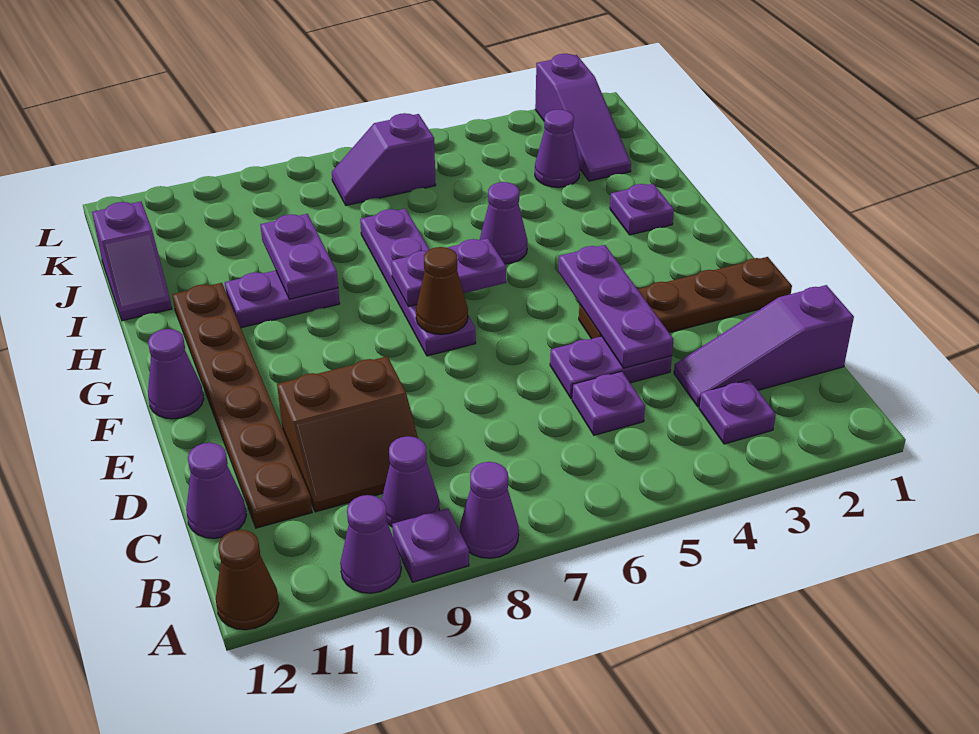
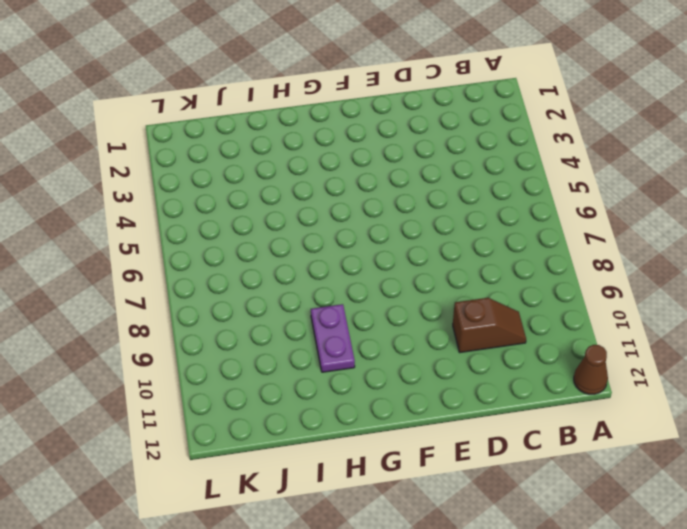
brown slope C10:D10 level 1 top D -> brown slope C9:D10 level 1 top D
none -> purple cone A8 level 1
none -> purple plate A9 level 1
none -> purple cone A10 level 1

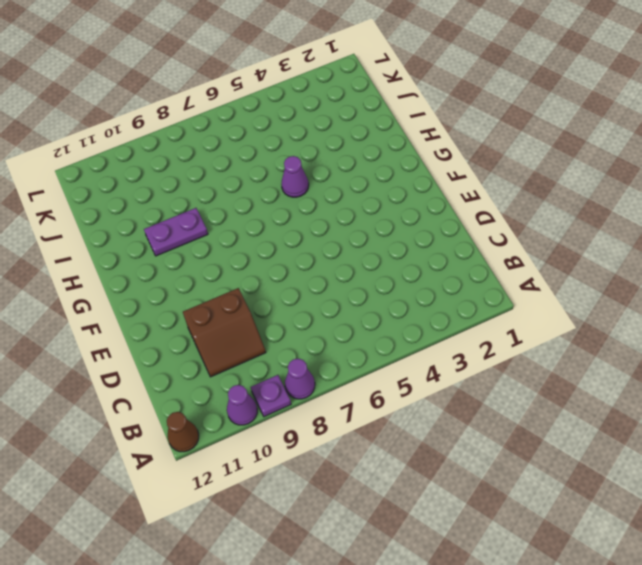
none -> purple plate B3 level 1
none -> purple cone B9 level 1
none -> purple slope C1:C3 level 1 top 1

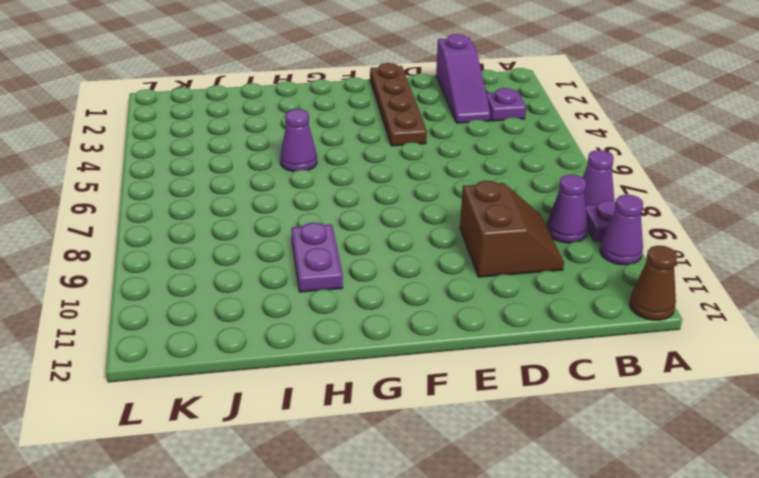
none -> purple plate C5 level 1
none -> brown plate C11:H11 level 1
none -> purple cone C12 level 1

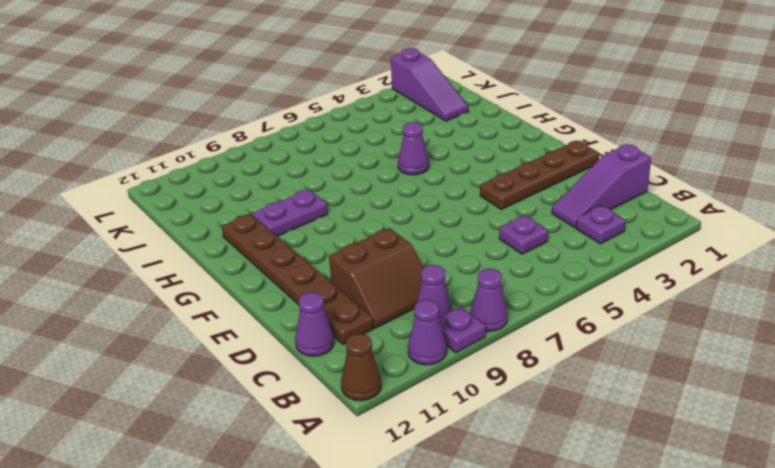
none -> purple plate D4:D5 level 1
none -> purple plate F7:I7 level 1
none -> purple cone F12 level 1

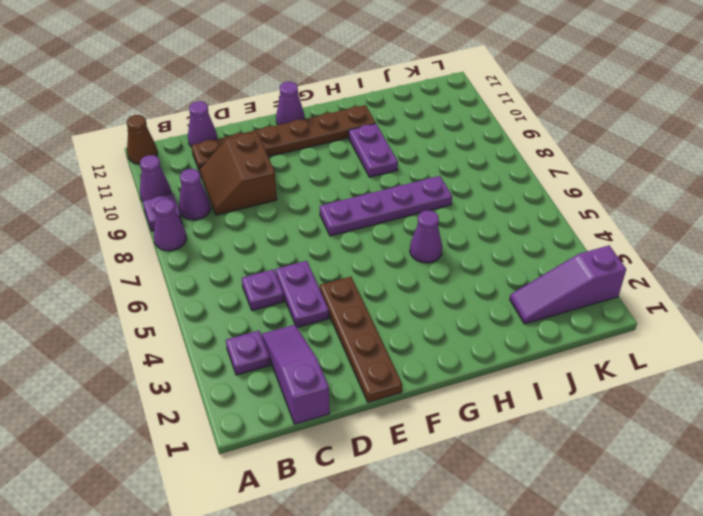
none -> purple plate H2 level 1
none -> purple slope I12:J12 level 1 top J
none -> purple cone J3 level 1

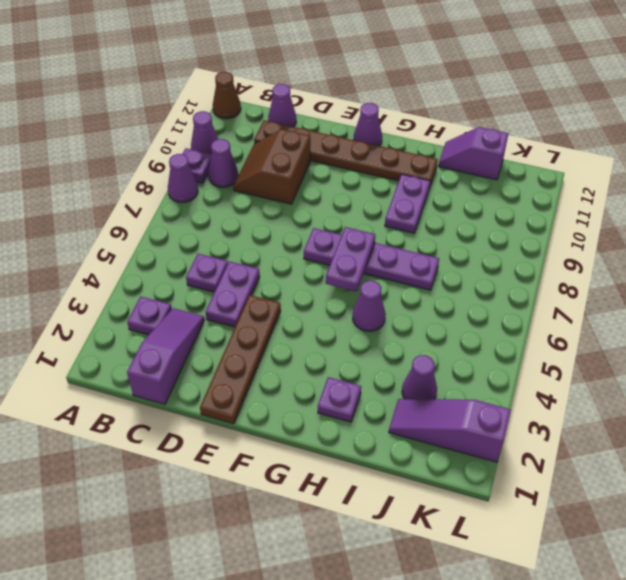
none -> purple slope K6:K7 level 1 top 6
none -> purple plate D4:F4 level 2
none -> brown cone F7 level 2

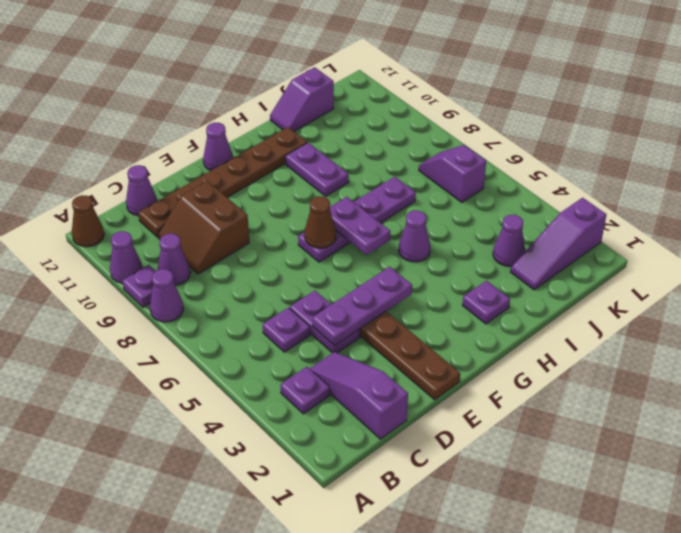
none -> purple plate H9:I9 level 2

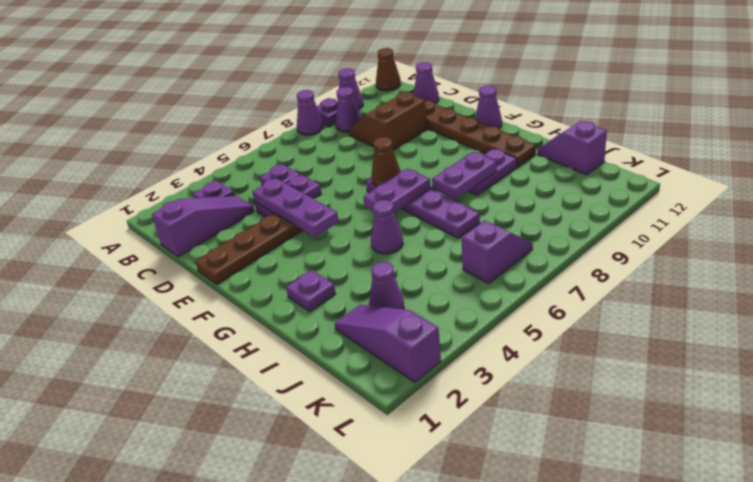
purple plate H8:H9 level 2 -> purple plate H9:I9 level 2

